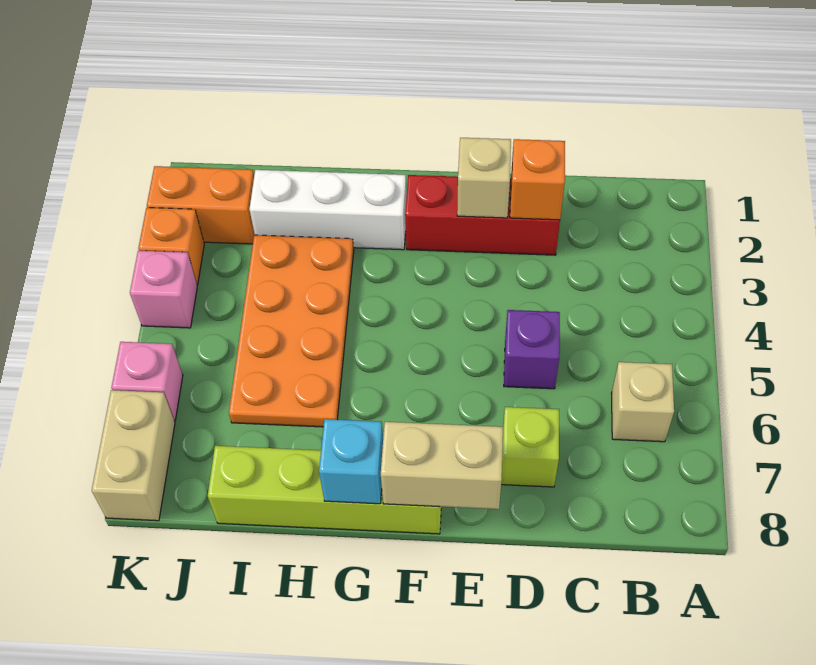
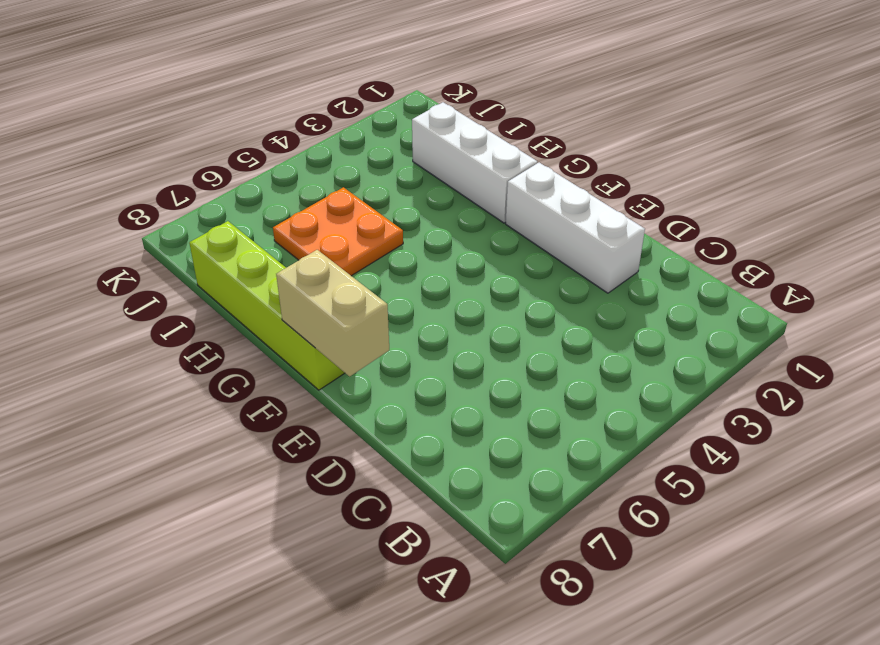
white brick D2:F2 level 1 -> red brick D2:F2 level 1
orange plate H5:I6 level 1 -> orange plate H3:I6 level 1
none -> tan brick B6 level 1
none -> purple brick D5 level 1
none -> lime brick D7 level 1

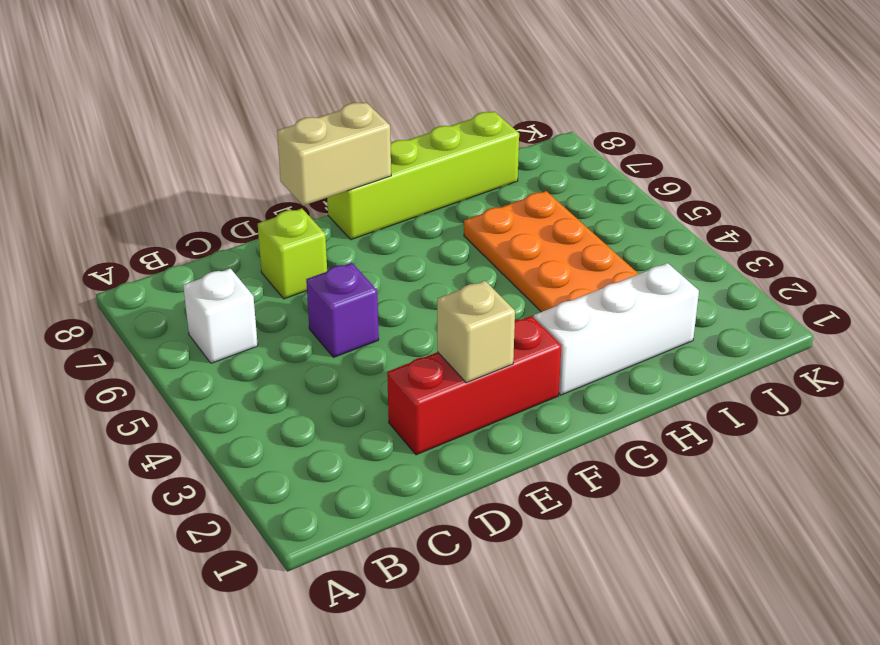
white brick B6 level 1 -> tan brick B6 level 1
none -> orange brick J2:K2 level 1
none -> orange brick K3 level 1
none -> pink brick K4 level 1

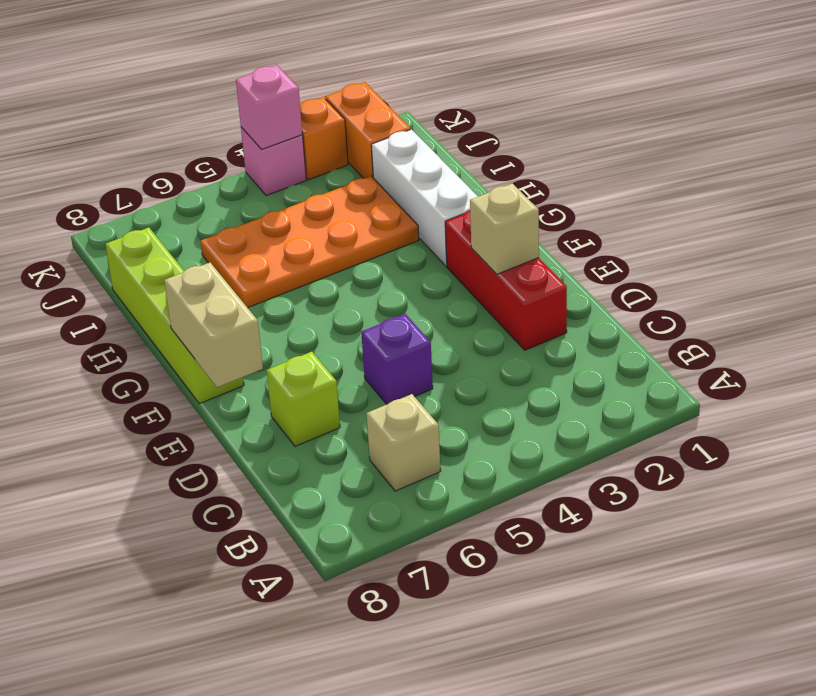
pink brick K4 level 2 -> pink brick K6 level 1
none -> tan brick K7:K8 level 1
none -> orange brick D2 level 2
none -> cyan brick G8 level 2

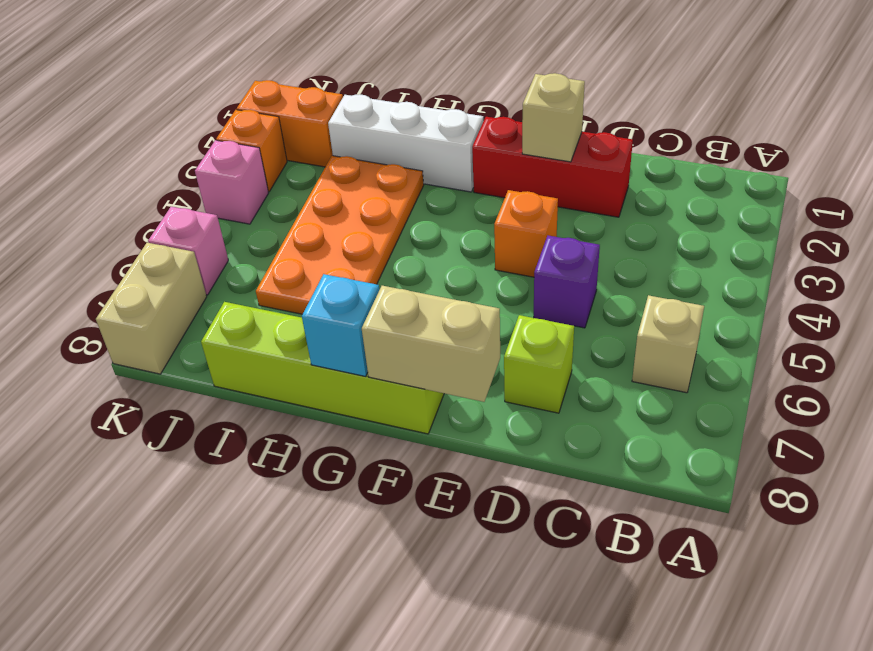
orange brick E4 level 1 -> orange brick D2 level 2

